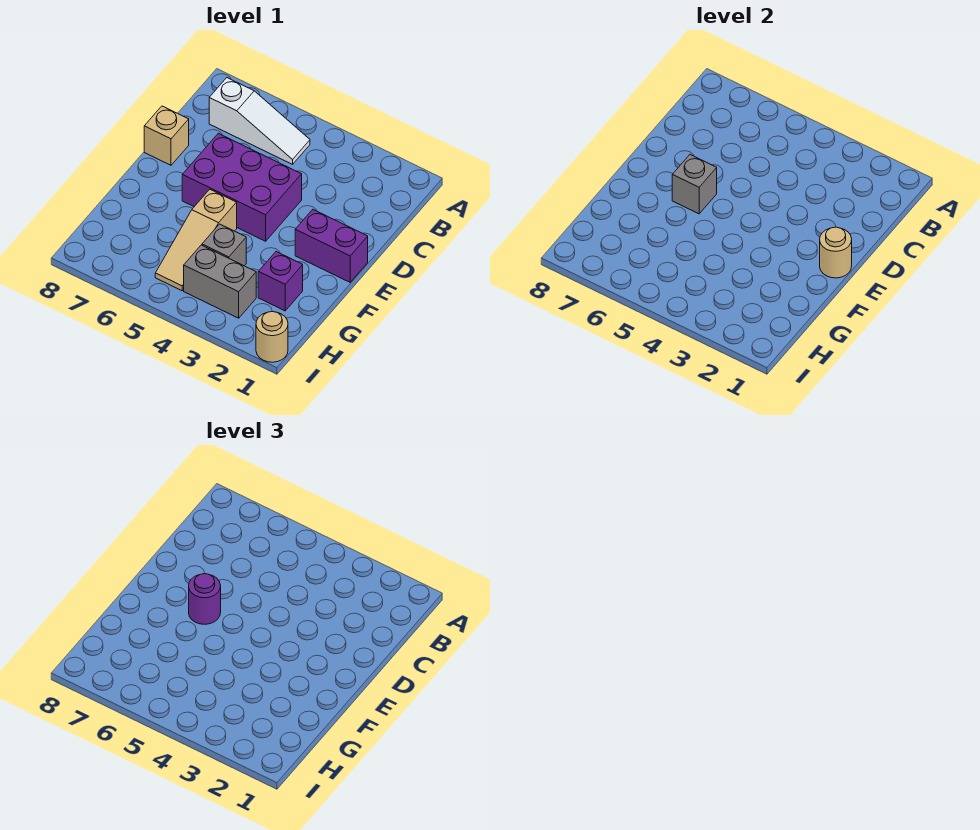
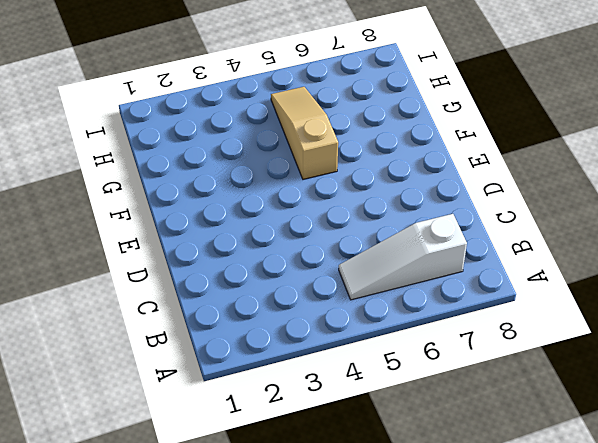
none -> purple brick D4:E6 level 1
none -> tan brick D8 level 1
none -> purple brick E1:E2 level 1

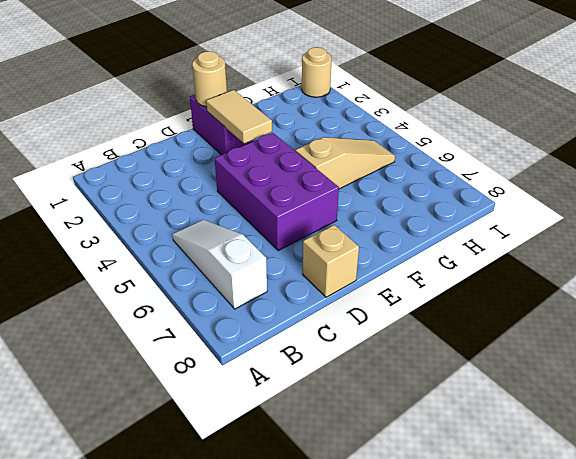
tan tile E2:E3 level 2 -> none
none -> purple brick G2 level 1
none -> grey brick G4 level 1
none -> grey brick H3:H4 level 1

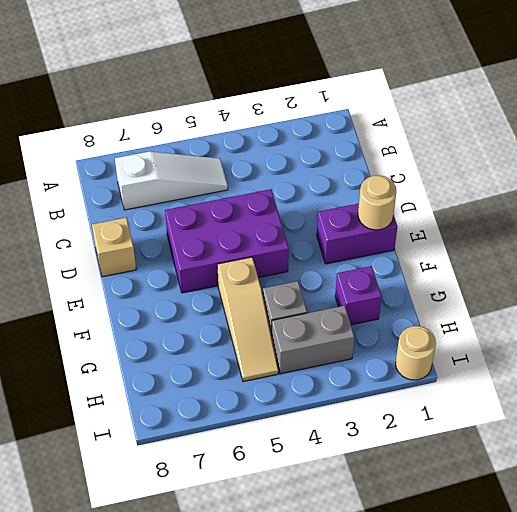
none -> grey brick E6 level 2
none -> purple round brick E6 level 3

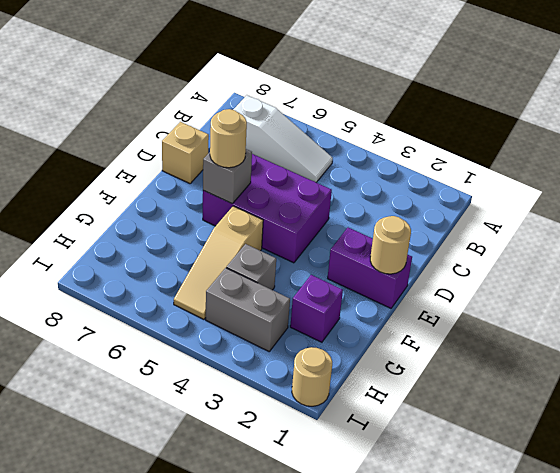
tan round brick E6 level 3 -> purple round brick E6 level 3

